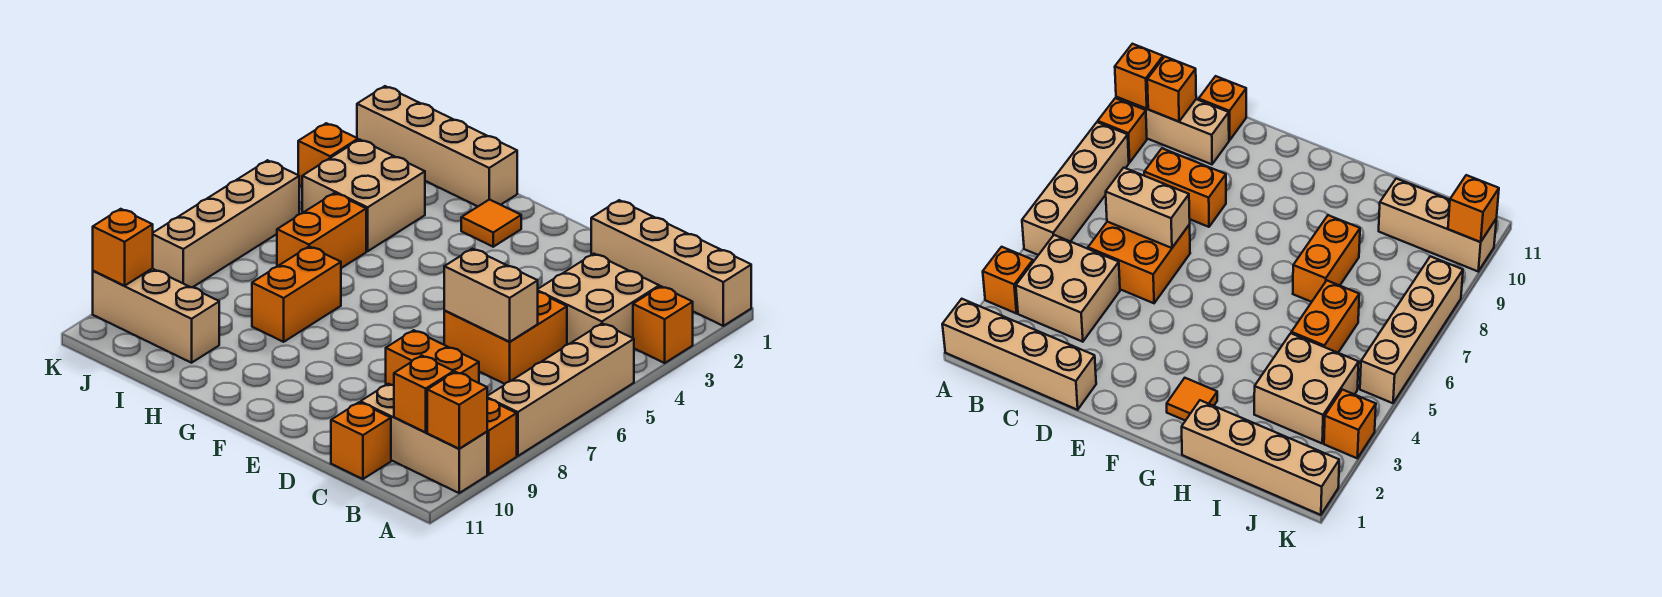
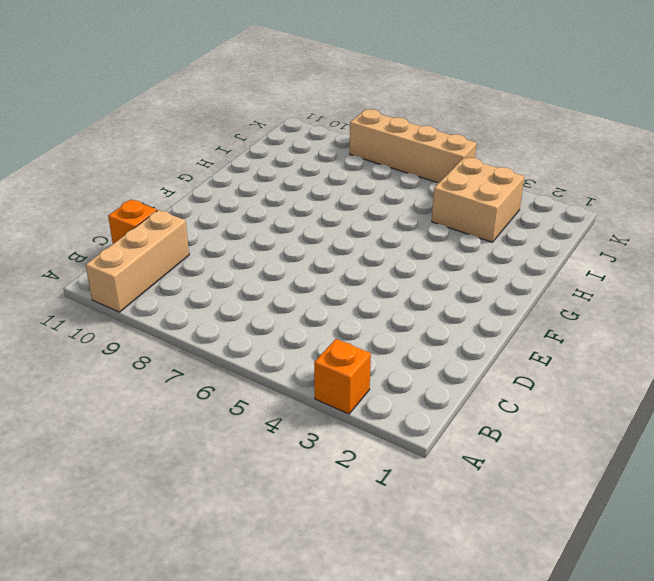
none -> tan brick A1:D1 level 1
none -> tan brick A5:A8 level 1
none -> orange brick A9 level 1

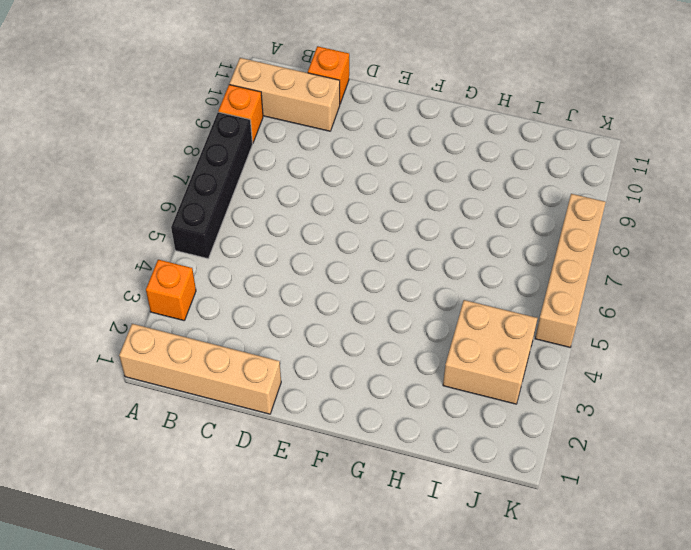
black brick A5:A8 level 1 -> tan brick A5:A8 level 1
none -> tan brick B3:C4 level 1
none -> orange brick C5:D6 level 1
none -> orange brick C8:D8 level 1

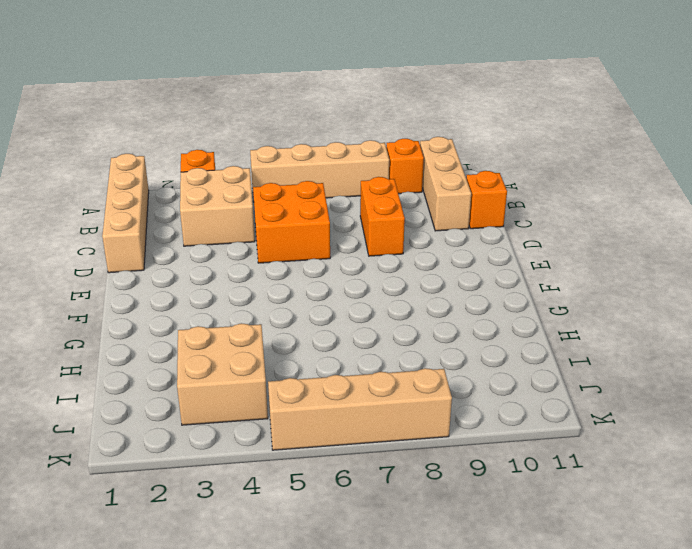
none -> orange tile G2 level 1
none -> tan brick H1:K1 level 1
none -> orange brick H7:H8 level 1

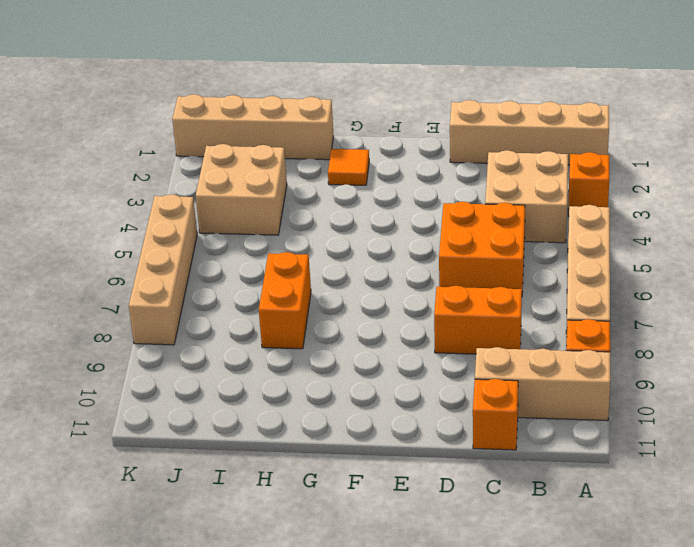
none -> orange brick I5:I6 level 1
none -> tan brick I10:K10 level 1
none -> orange brick K3 level 1

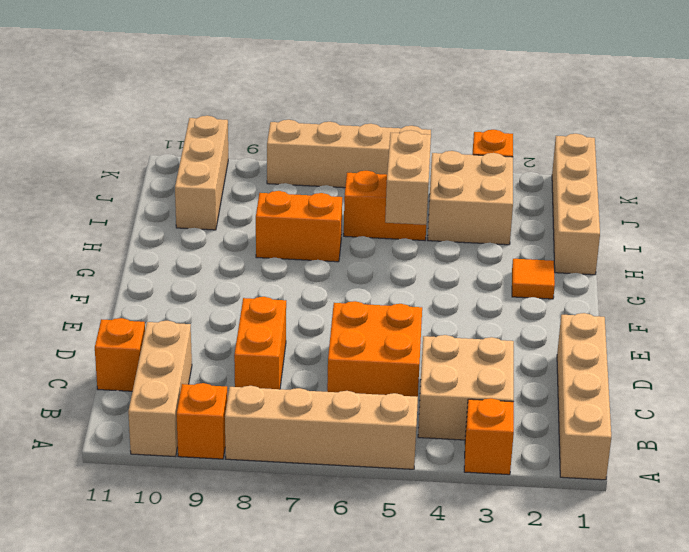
tan brick H5:I5 level 2 -> tan brick C6:D6 level 2
none -> orange brick A10 level 2
none -> orange brick B10 level 2
none -> orange brick K10 level 2

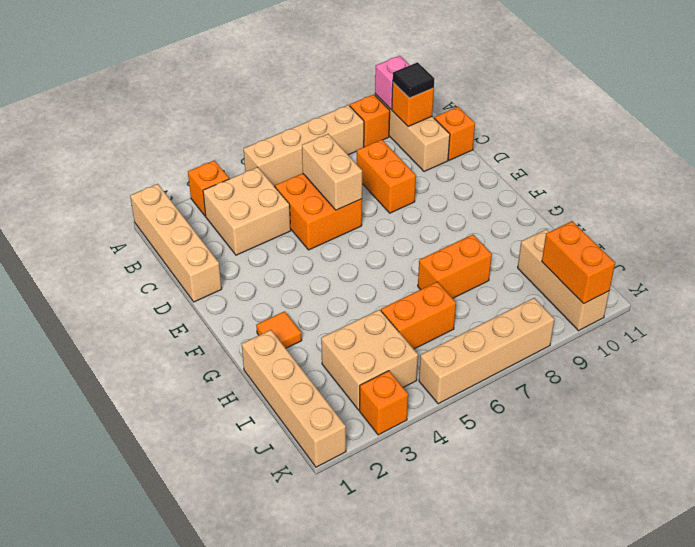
pink brick A10 level 2 -> orange brick A10 level 2
black tile B10 level 3 -> none
orange brick J10:K10 level 2 -> orange brick K10 level 2

